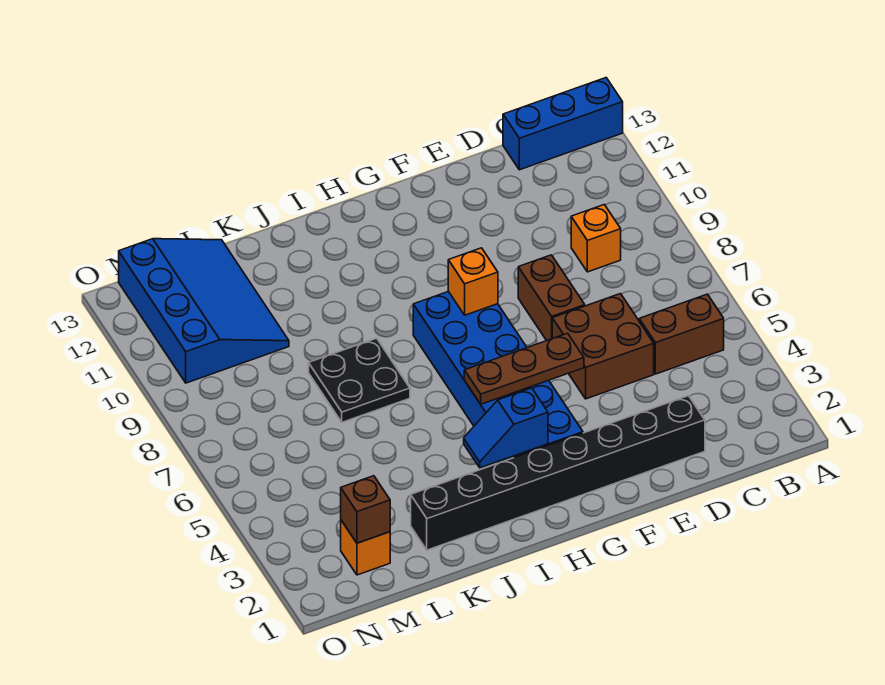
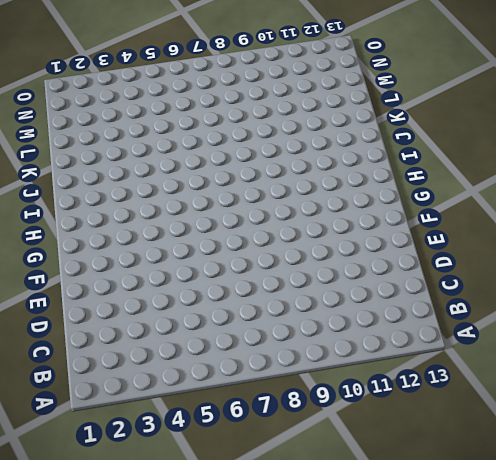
none -> blue brick A13:C13 level 1
none -> brown brick B5:C5 level 1
none -> orange brick C9 level 1

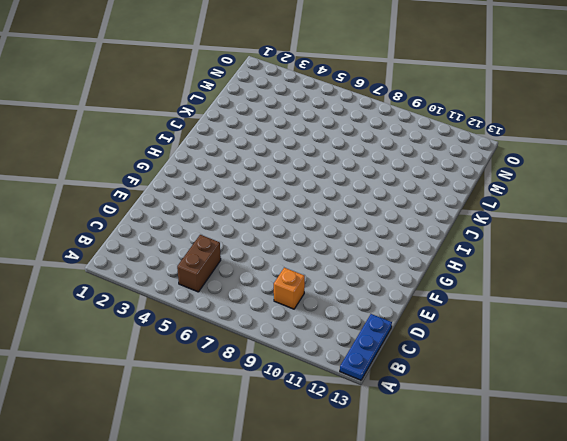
blue plate A13:C13 level 1 -> blue brick A13:C13 level 1
none -> black brick D2:K2 level 1
none -> brown brick D5:E6 level 1
none -> brown brick E7:E8 level 1

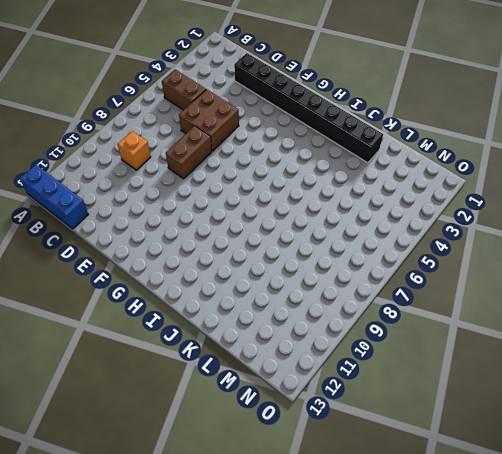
none -> blue brick G3:H8 level 1
none -> black plate J7:K8 level 1
none -> blue slope L10:N13 level 1 top N

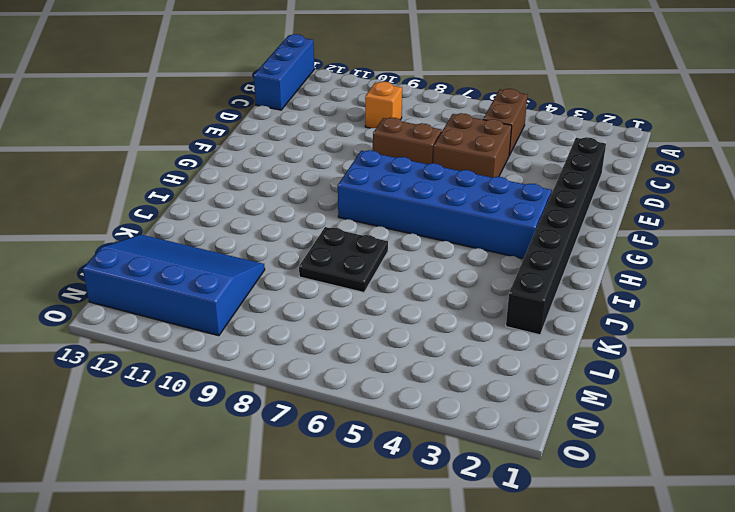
none -> orange brick M2 level 1
none -> brown plate F5:H5 level 2
none -> orange brick G8 level 2

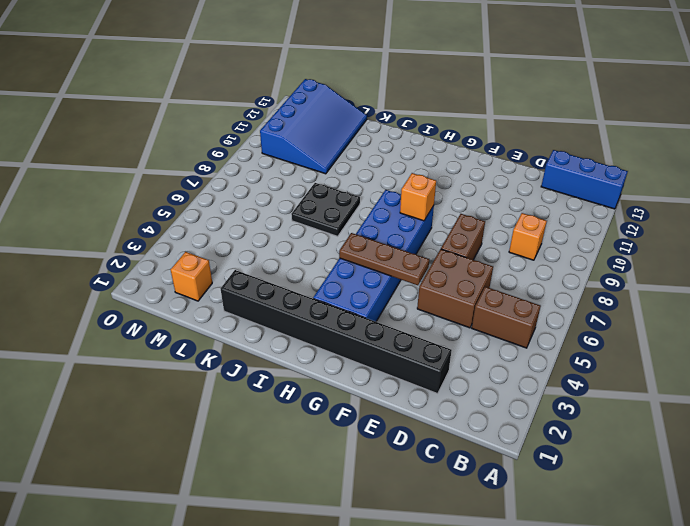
none -> blue slope H3:I3 level 2 top H
none -> brown brick M2 level 2

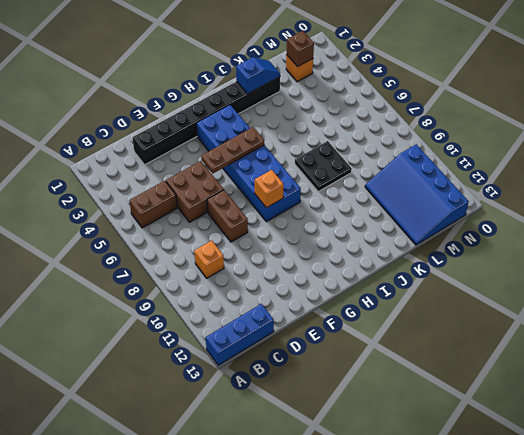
blue slope J2:K2 level 2 top J -> blue slope H3:I3 level 2 top H

